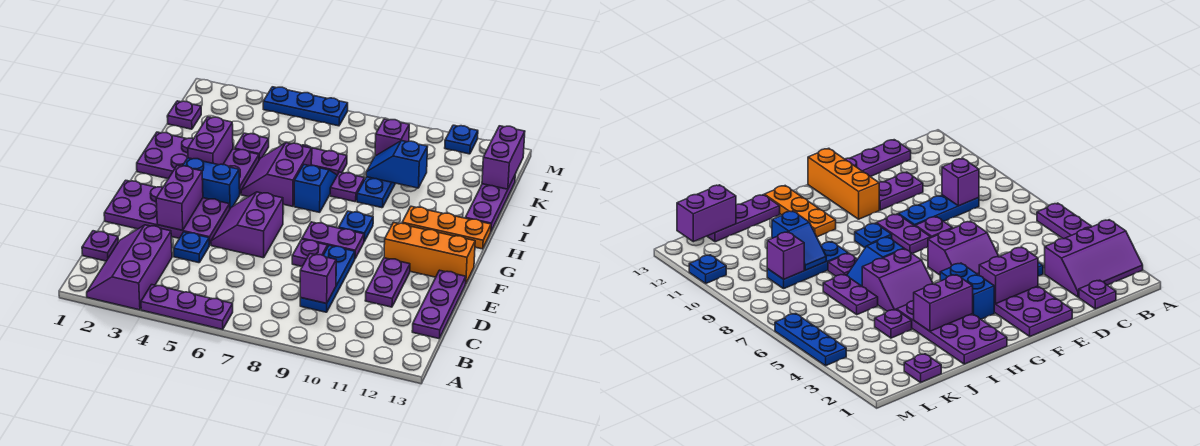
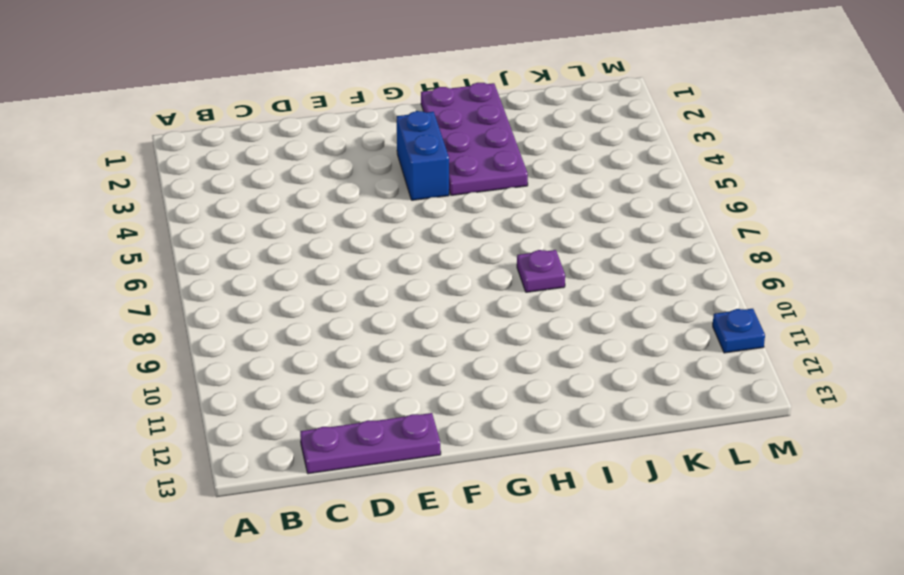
none -> purple slope A2:C3 level 1 top 3
none -> purple plate A4:A6 level 1
none -> purple plate C1 level 1
none -> blue plate C9:E9 level 1

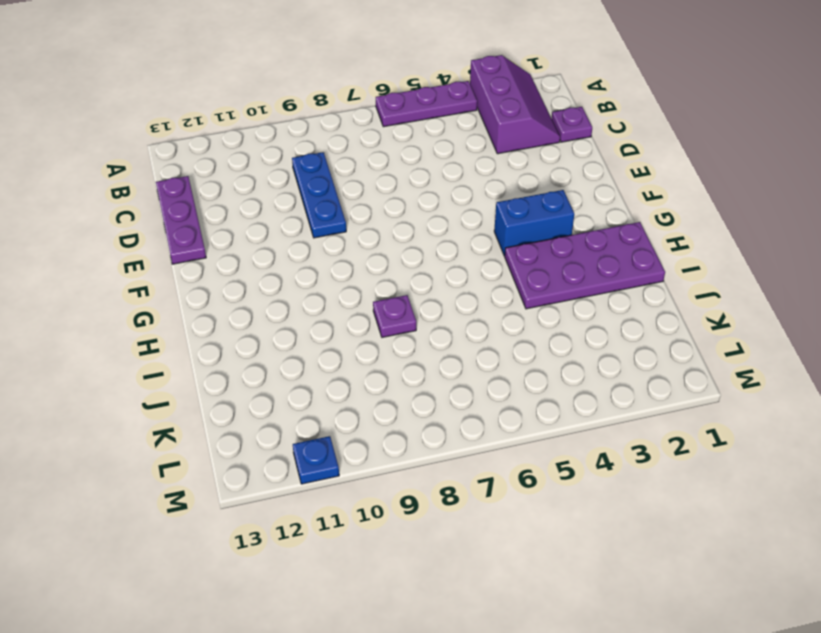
none -> blue plate D4 level 1
none -> purple plate D11:E11 level 1
none -> purple plate E1:F4 level 1
none -> purple slope E5:F6 level 1 top 6

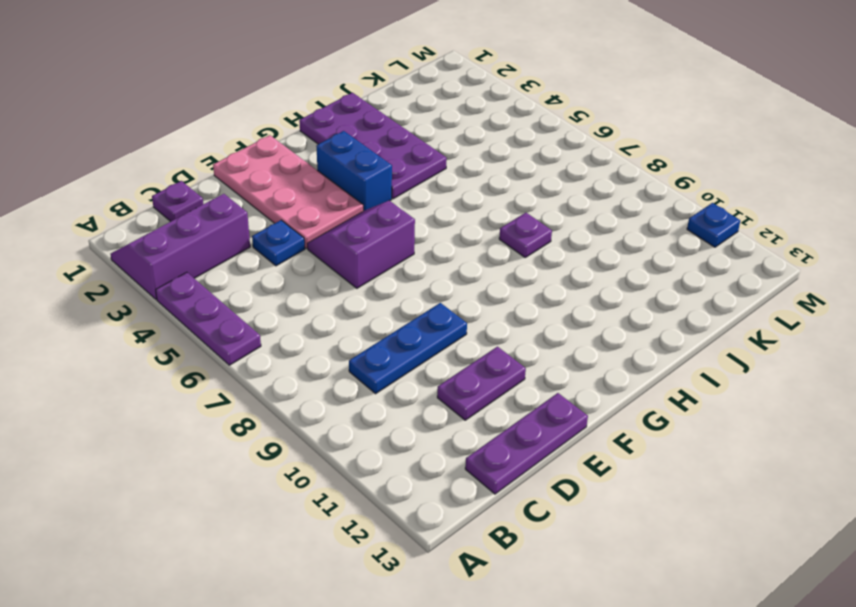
pink plate E1:F4 level 1 -> purple plate E1:F4 level 1
none -> purple plate E8 level 1
none -> purple plate F8:F9 level 1
none -> orange brick F11:F13 level 1
none -> blue plate G9 level 1

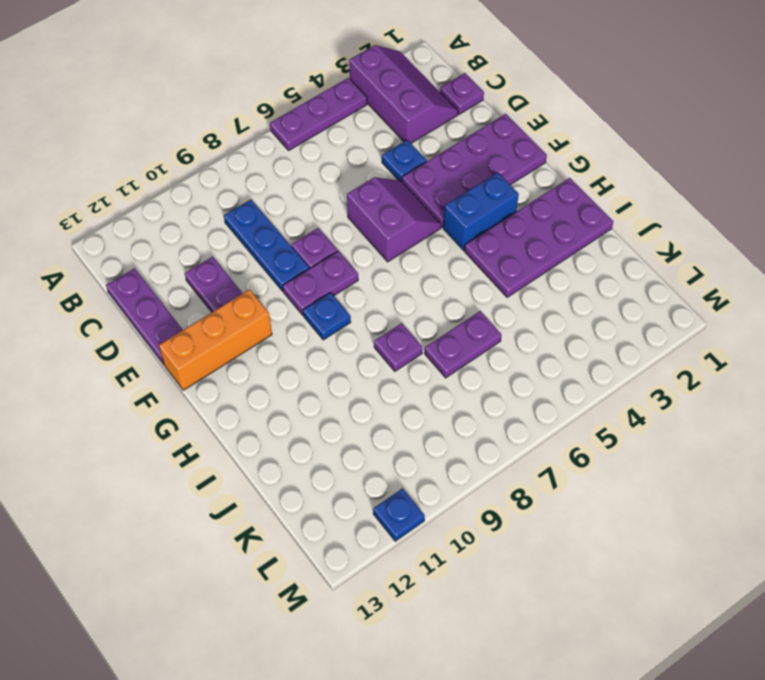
none -> purple slope H5:I6 level 1 top 6
none -> blue slope H7:I7 level 1 top H
none -> orange plate H11:H13 level 1
none -> blue plate I9:K9 level 1

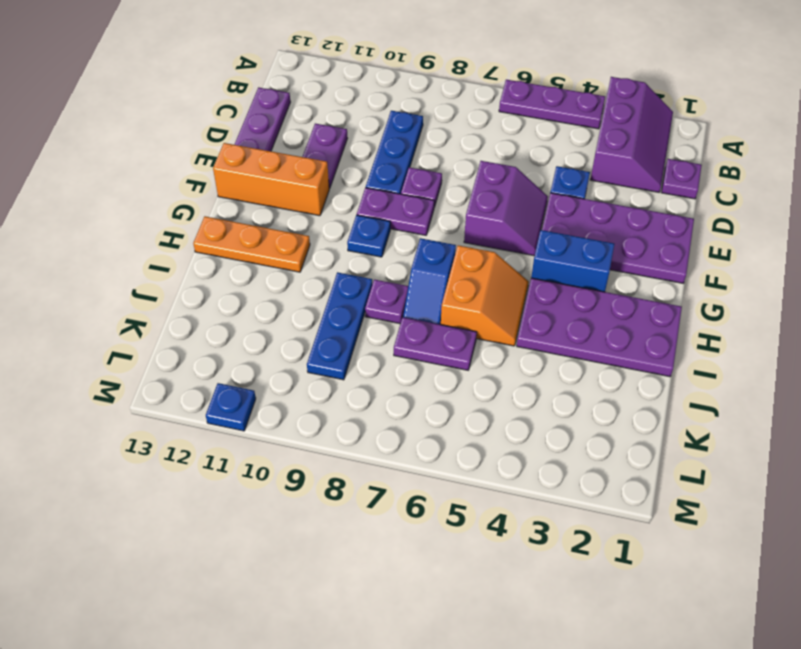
orange slope H5:I6 level 1 top 6 -> purple slope H5:I6 level 1 top 6
none -> purple plate I13:K13 level 1
none -> purple plate J4 level 1
none -> purple plate K1 level 1
none -> blue plate M4:M6 level 1

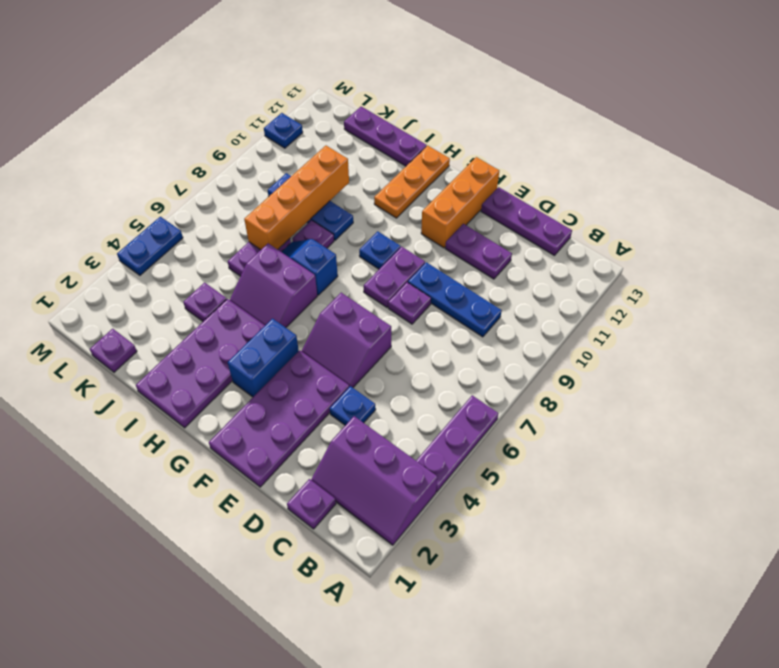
orange brick J7:J10 level 2 -> blue slope J9:J10 level 2 top 10
blue plate M4:M5 level 1 -> blue plate M4:M6 level 1
none -> purple brick C9 level 2
none -> purple brick E3:F3 level 2
none -> purple brick H3:I3 level 2
none -> purple brick K9 level 2

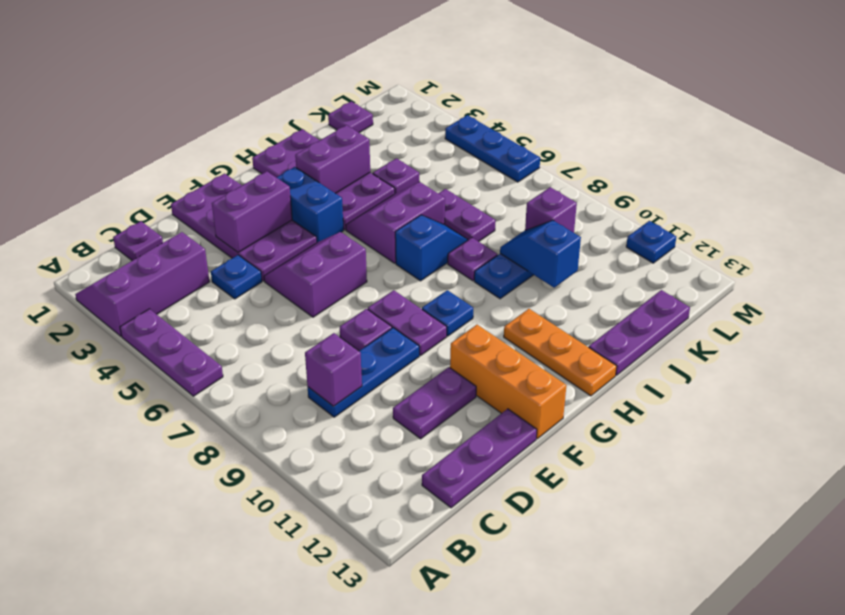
none -> purple brick K13:L13 level 2

